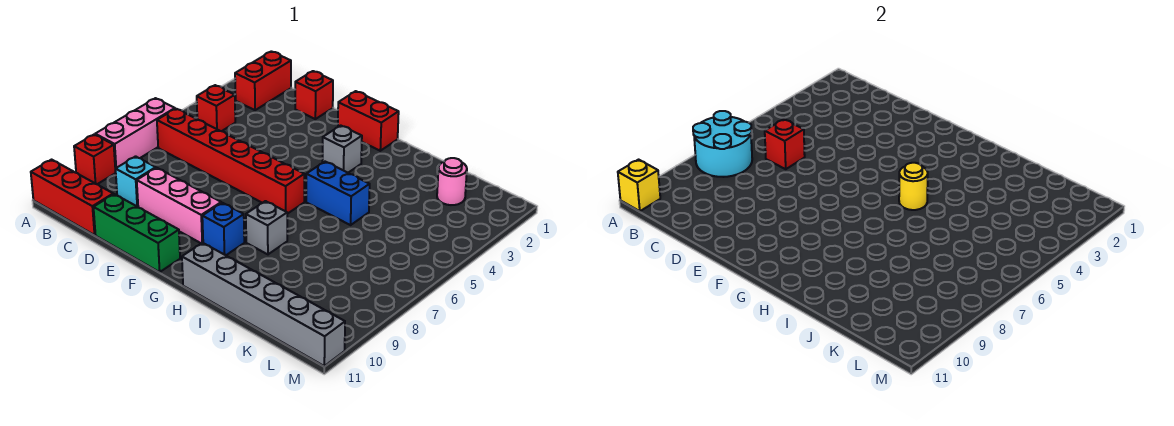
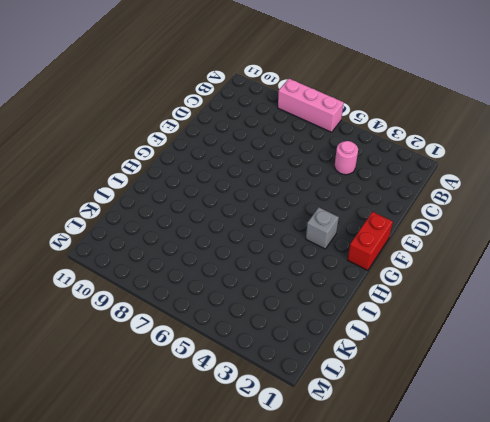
pink round brick C4 level 1 -> pink round brick K2 level 1
none -> red brick A9 level 1
none -> red brick A11:C11 level 1
none -> red brick B1:B2 level 1

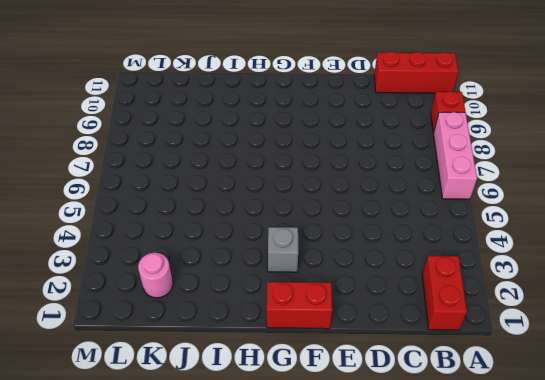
none -> red brick B4 level 1
none -> red brick B6:G6 level 1
none -> cyan brick C9 level 1

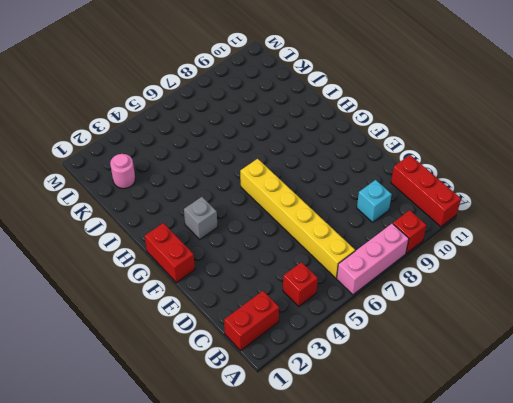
yellow brick B6:G6 level 1 -> red brick B6:G6 level 1
none -> red brick D1 level 1
none -> pink brick D9:F9 level 1
none -> green brick D11:F11 level 1

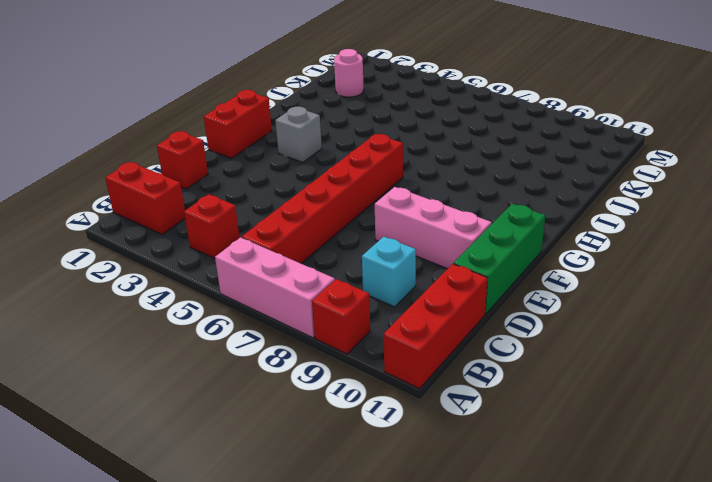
pink brick E8:E10 level 1 -> pink brick D9:F9 level 1
none -> blue brick G9 level 1
none -> blue brick H5:I5 level 1
none -> grey brick H8 level 1

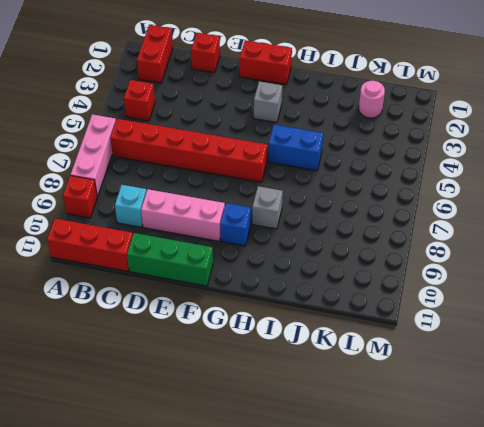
none -> grey brick H11:M11 level 1
none -> cyan round brick A7:B8 level 2
none -> yellow brick A11 level 2

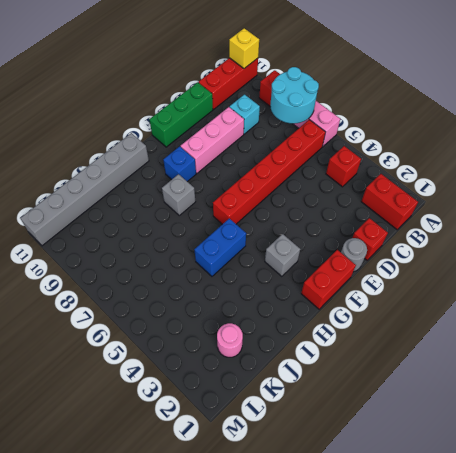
grey round brick E1 level 1 -> none
none -> red brick C6 level 2
none -> yellow round brick H5 level 2

